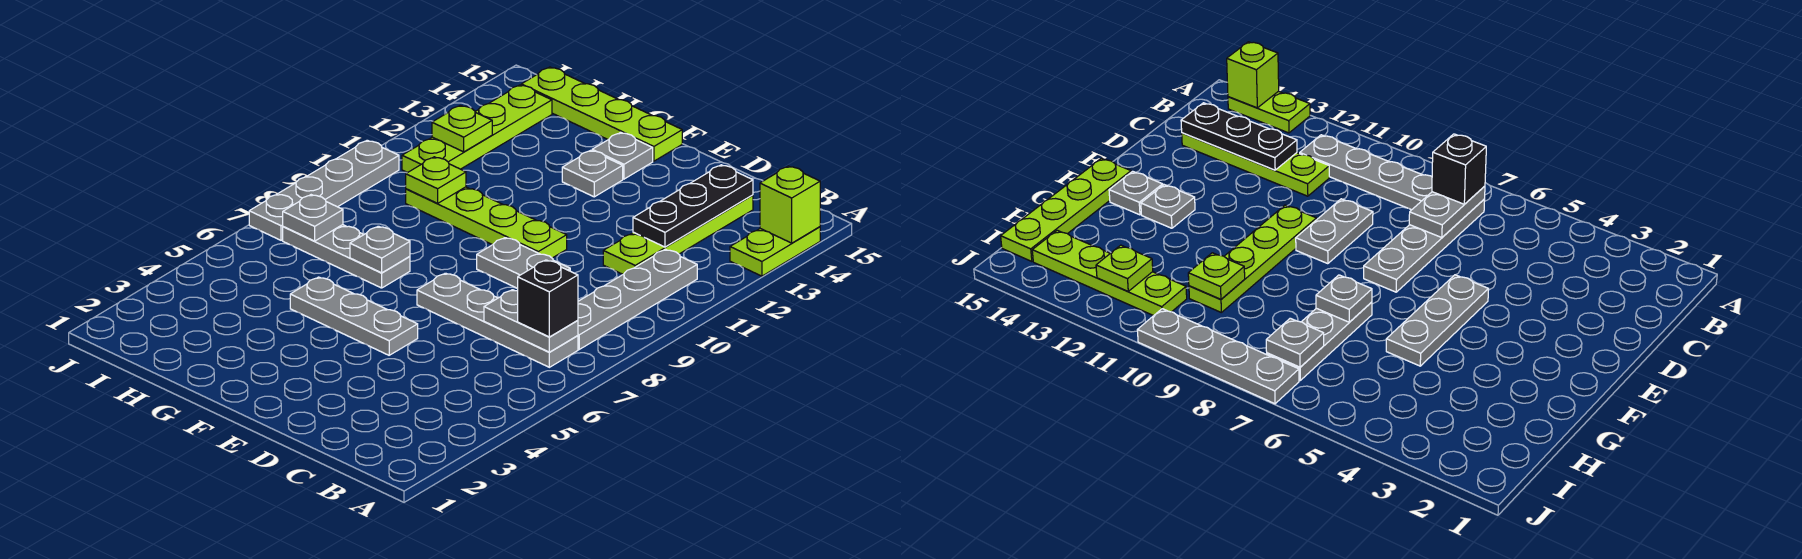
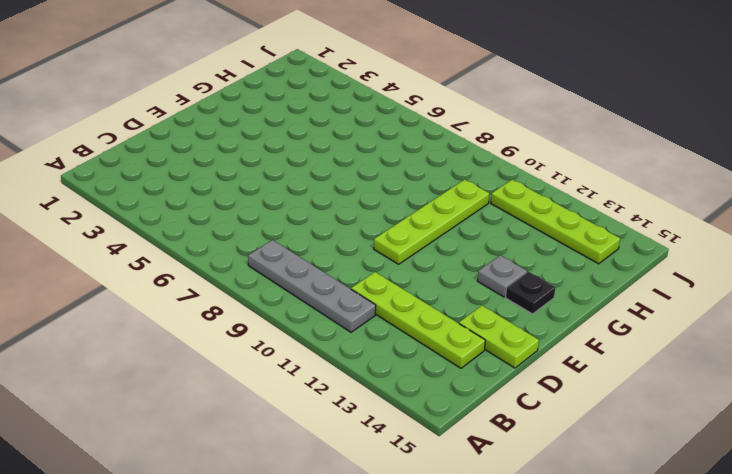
lime plate D14:D15 level 1 -> lime plate A13:A14 level 1
black plate F14 level 1 -> grey plate F14 level 1
none -> grey plate B7:E7 level 1
none -> grey plate D9:E9 level 1
none -> grey plate E5:G5 level 1

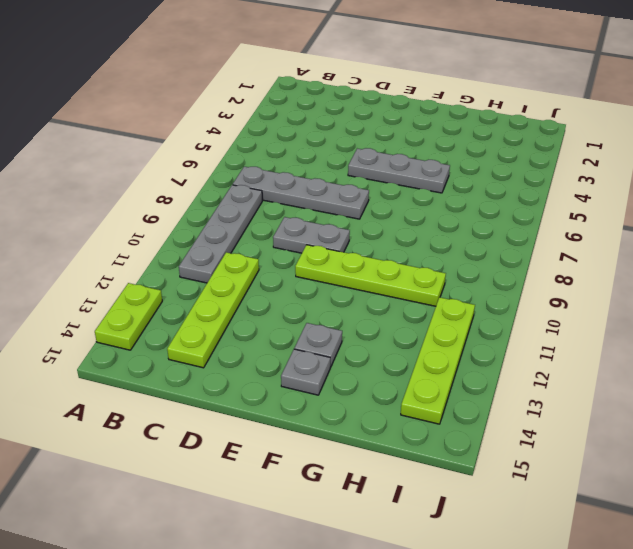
none -> lime plate F15:I15 level 1
none -> grey plate G7:I7 level 1
none -> grey plate J7:J10 level 1

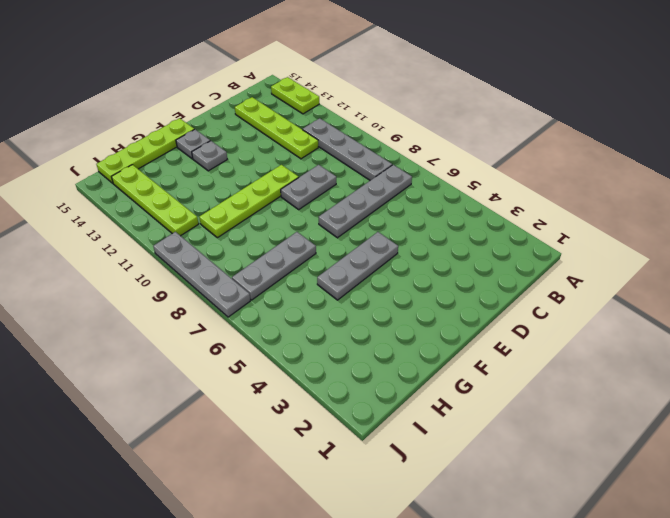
none -> lime brick A14 level 2
none -> grey plate B7:C7 level 2
none -> black plate C12:C14 level 2

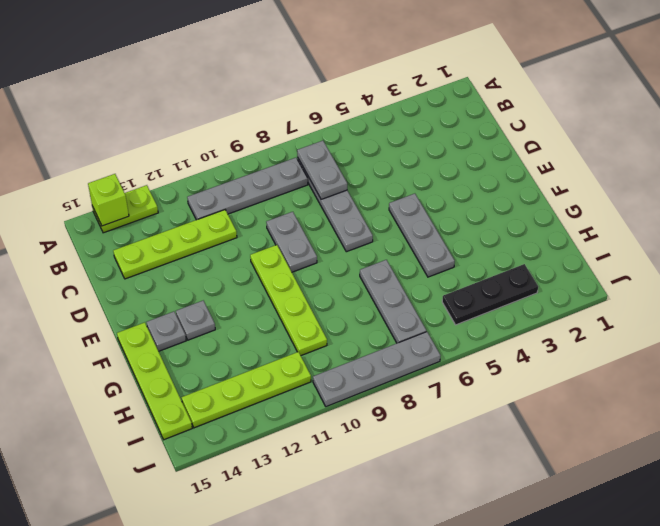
black plate I3:I5 level 1 -> black plate C12:C14 level 2
none -> grey plate G7 level 2
none -> lime plate H10 level 2
none -> grey plate I7 level 2

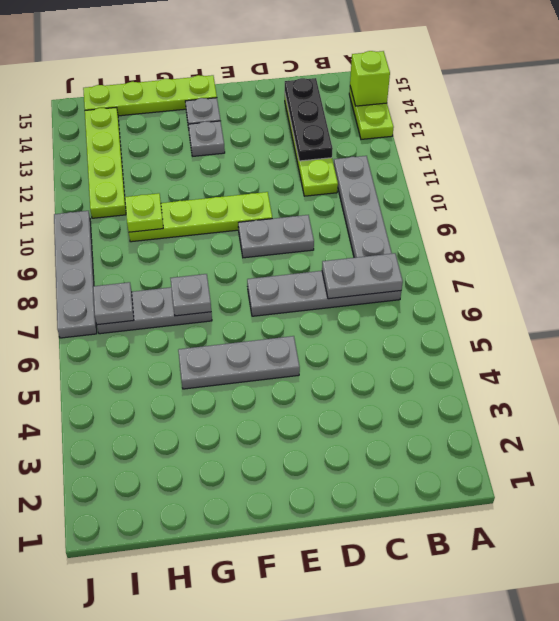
none -> lime plate I12 level 2
none -> black brick B7 level 3

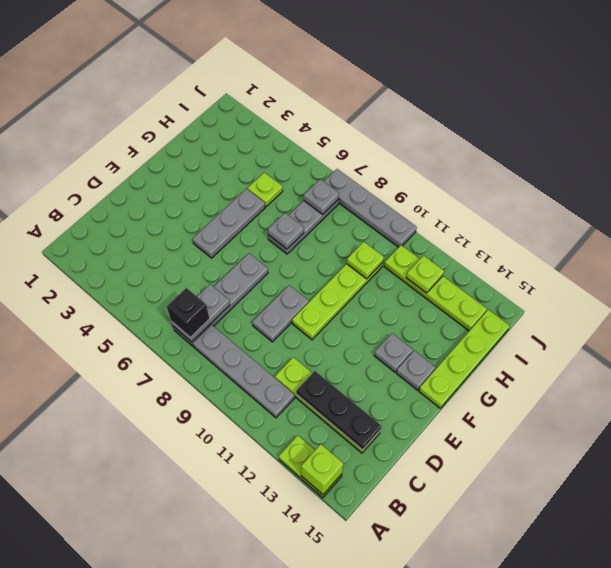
lime plate H5 level 1 -> none

